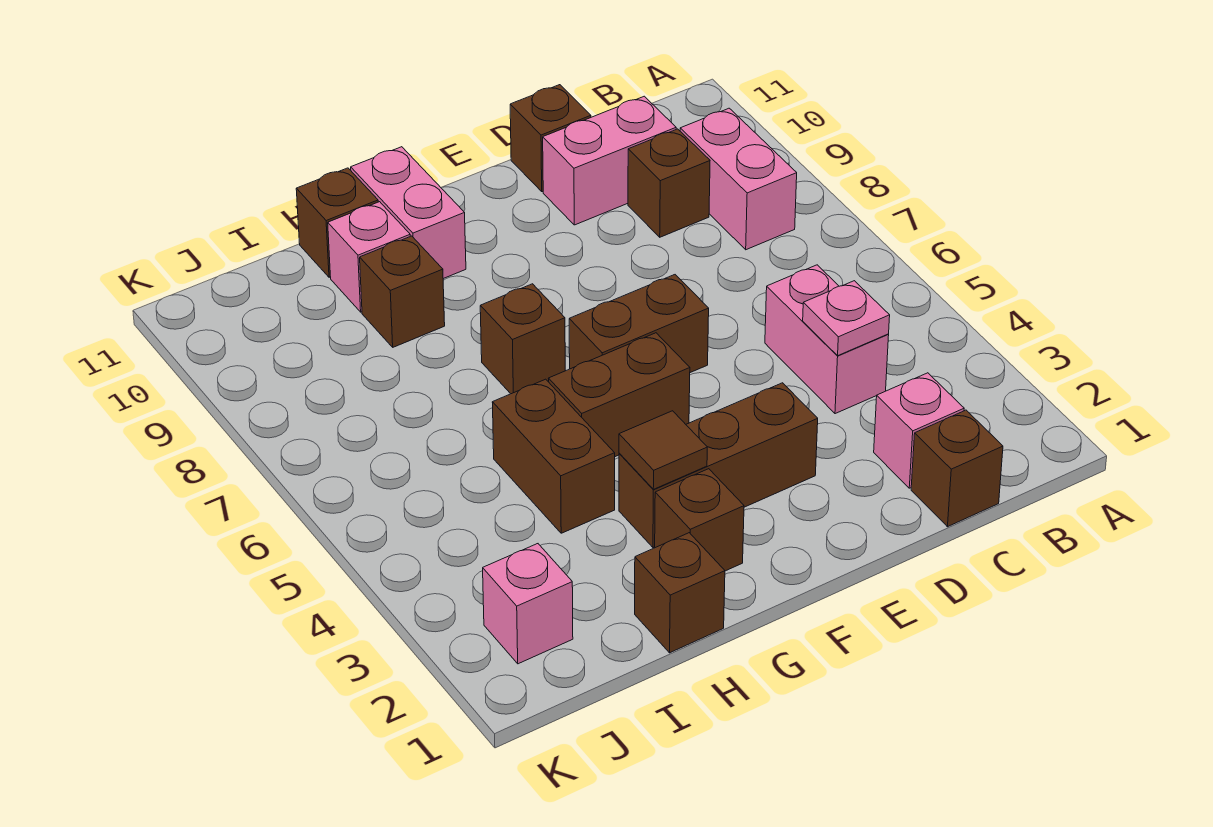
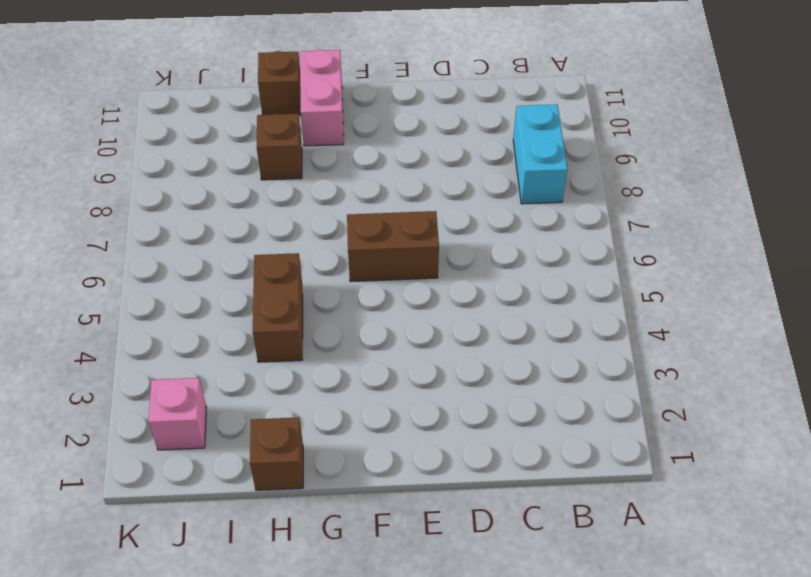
cyan brick B8:B9 level 1 -> pink brick B8:B9 level 1
none -> brown brick C1 level 1
none -> pink brick C2 level 1
none -> pink brick C4:C5 level 1

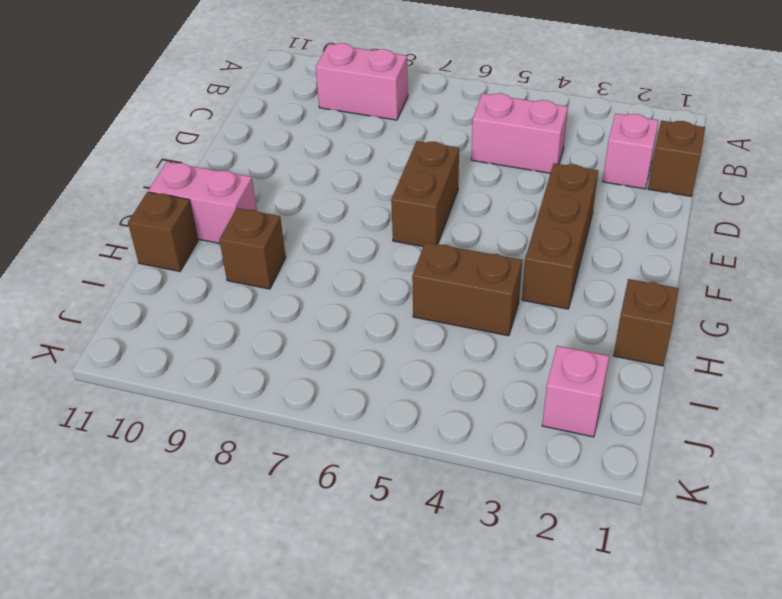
none -> brown brick C9 level 1
none -> pink brick C10:D10 level 1
none -> brown brick D11 level 1

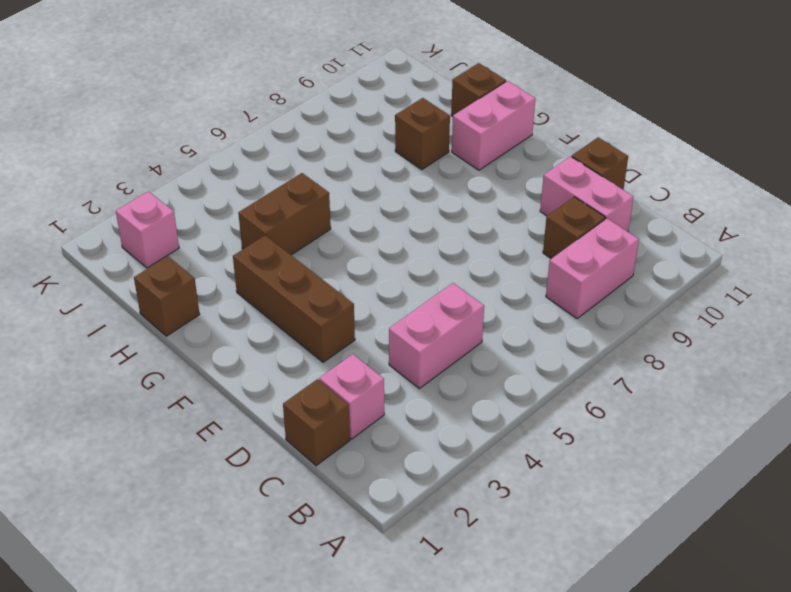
none -> brown brick E6:F6 level 1
none -> brown brick F5:G5 level 1
none -> brown brick G2 level 1

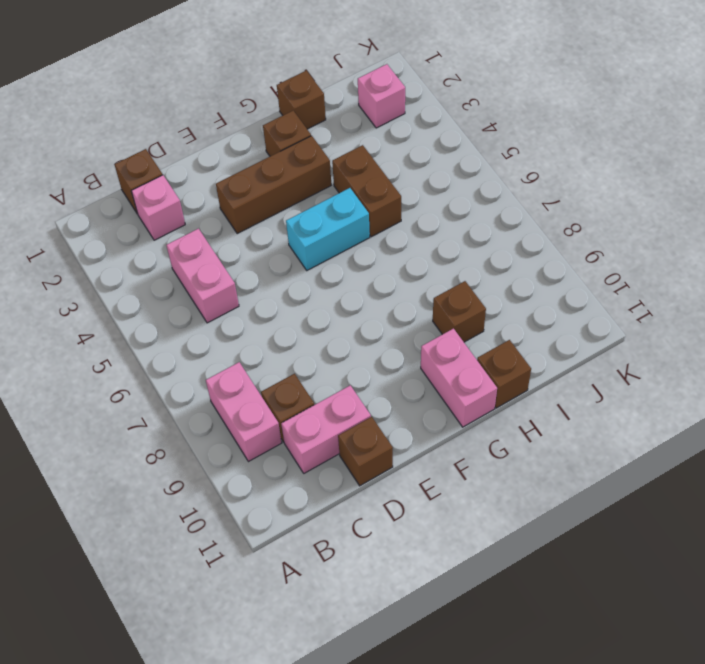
cyan brick F5:G5 level 1 -> brown brick F5:G5 level 1
none -> brown brick E6:F6 level 1
none -> brown brick G7 level 1
none -> pink brick H10 level 1

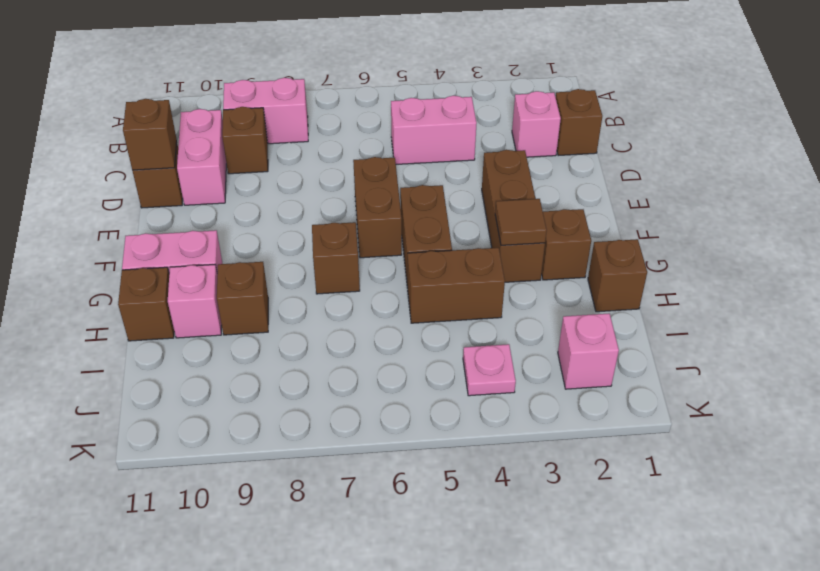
brown brick D11 level 2 -> none
pink plate J4 level 1 -> pink plate C4 level 2

